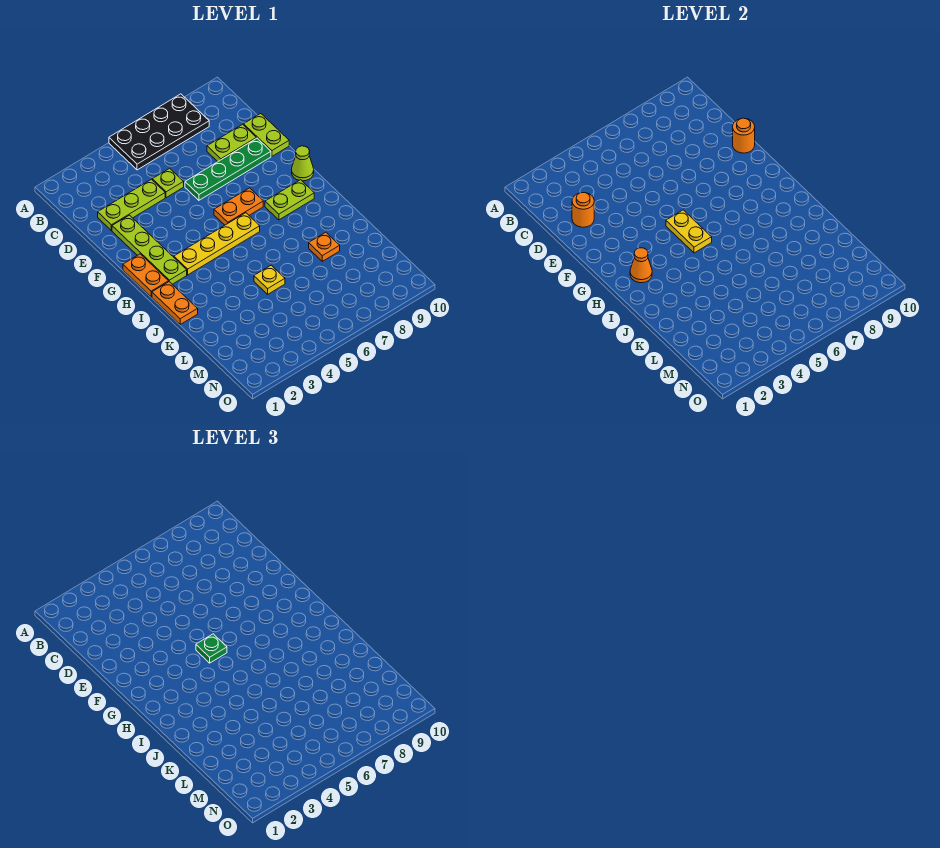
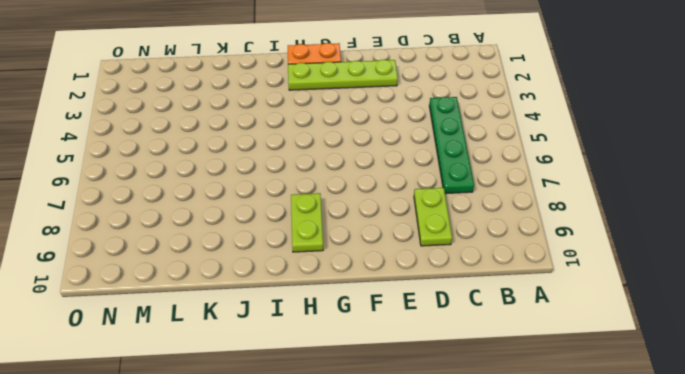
green plate C4:C7 level 1 -> green plate E6:E9 level 1
none -> black plate A5:B8 level 1
none -> lime plate D2:D4 level 1
none -> lime plate D5 level 1

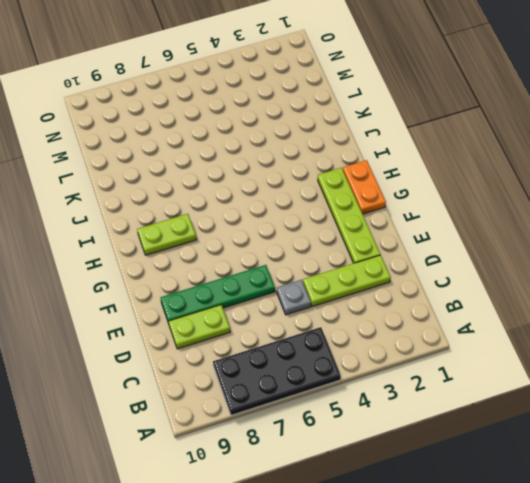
grey plate D5 level 1 -> lime plate D5 level 1
none -> lime plate D10:E10 level 1
none -> orange plate G6:G7 level 1
none -> lime cone G10 level 1

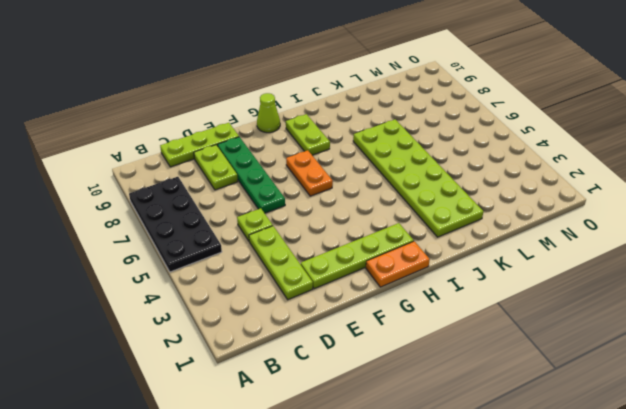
lime plate C10:E10 level 1 -> lime plate D10:E10 level 1
lime plate J2:K7 level 1 -> yellow plate K5 level 1
none -> yellow plate H3:H6 level 1
none -> orange plate I1:J1 level 1
none -> orange plate K8 level 1

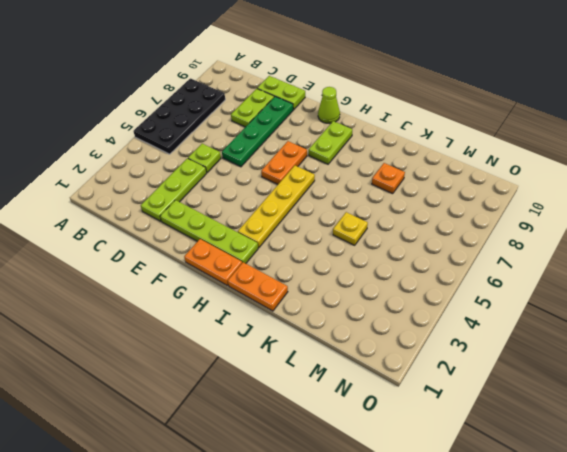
none -> orange round brick D2 level 2
none -> orange round brick E10 level 2
none -> yellow plate G5:H5 level 2

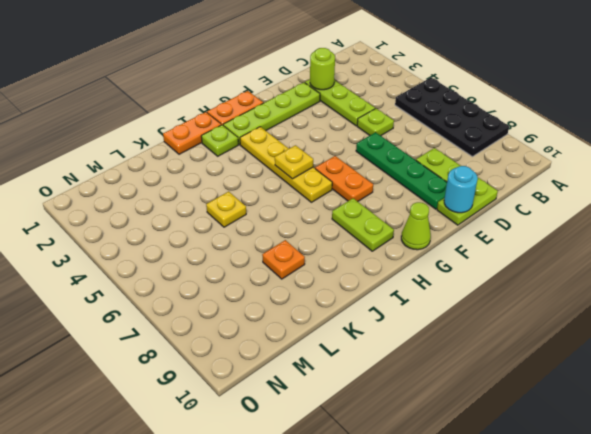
lime round brick D2 level 2 -> orange round brick D2 level 2
cyan round brick E10 level 2 -> orange round brick E10 level 2
yellow plate H5 level 2 -> yellow plate G5:H5 level 2
lime plate I2 level 1 -> none
none -> orange cone H2 level 2
none -> green plate G5 level 3

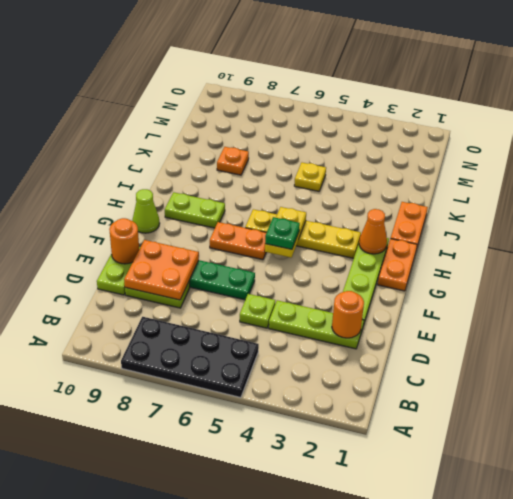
orange plate D8:E9 level 2 -> none

